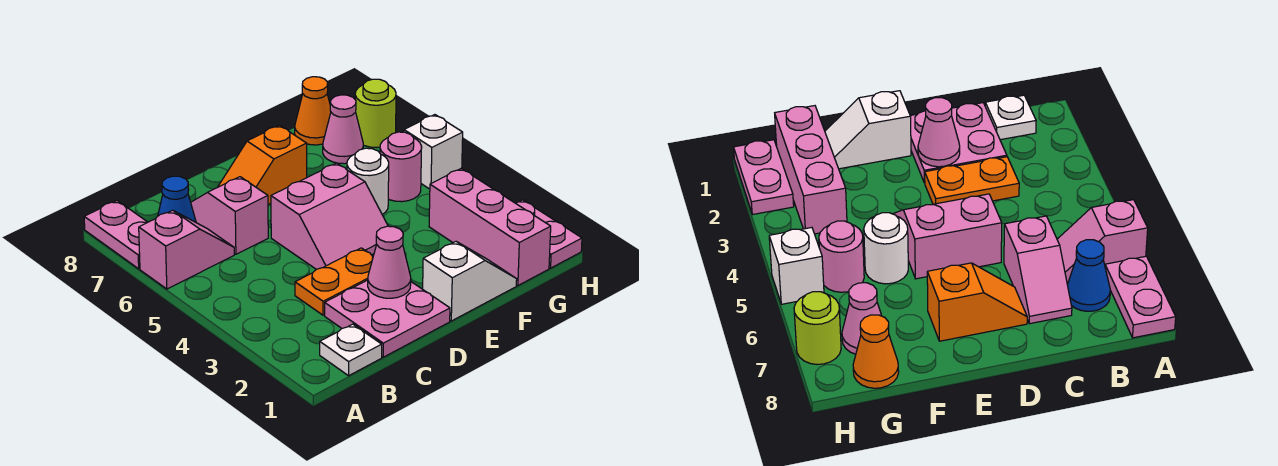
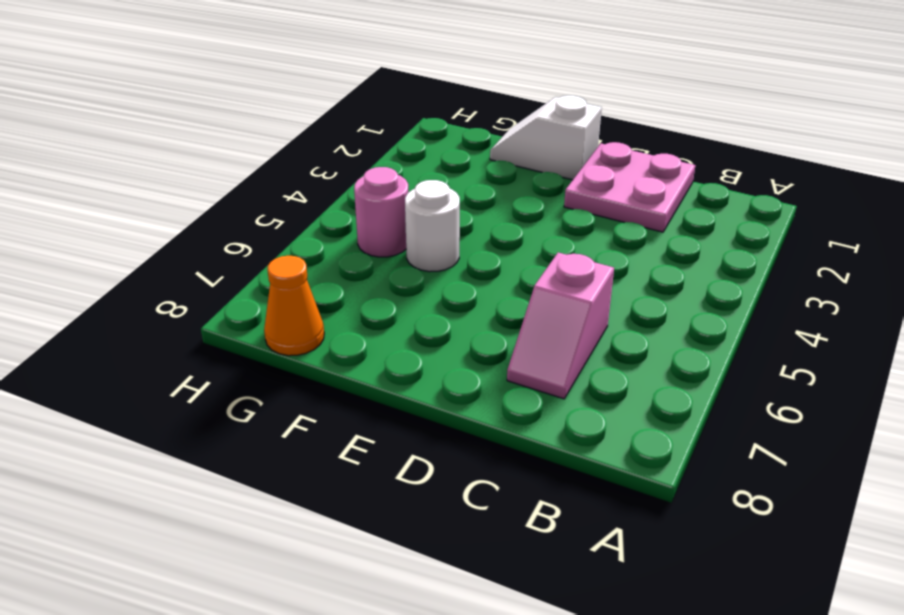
none -> pink slope A6:B6 level 1 top A
none -> pink plate A7:A8 level 1
none -> white plate B1 level 1

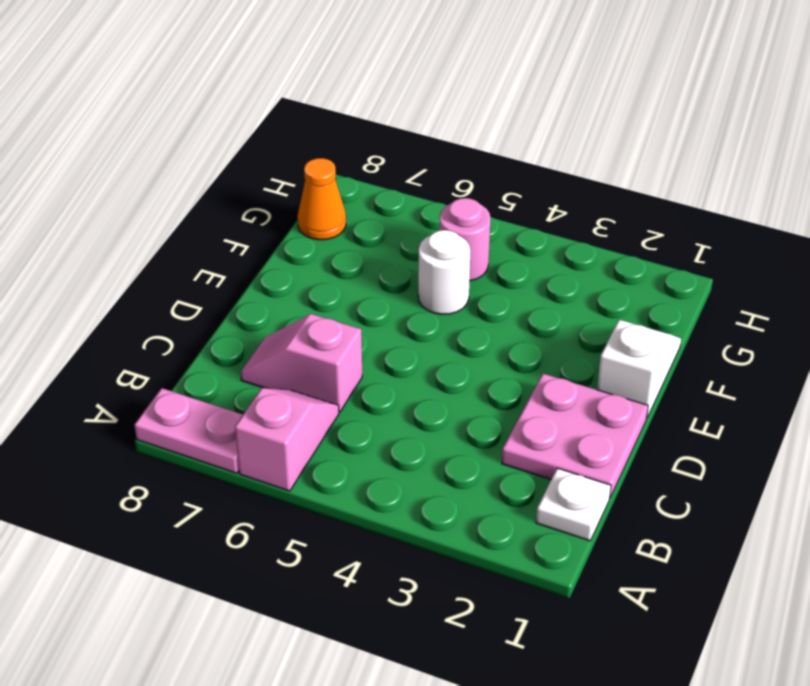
none -> blue cone B7 level 1
none -> orange plate C3:D3 level 1
none -> pink slope D4:E5 level 1 top 5

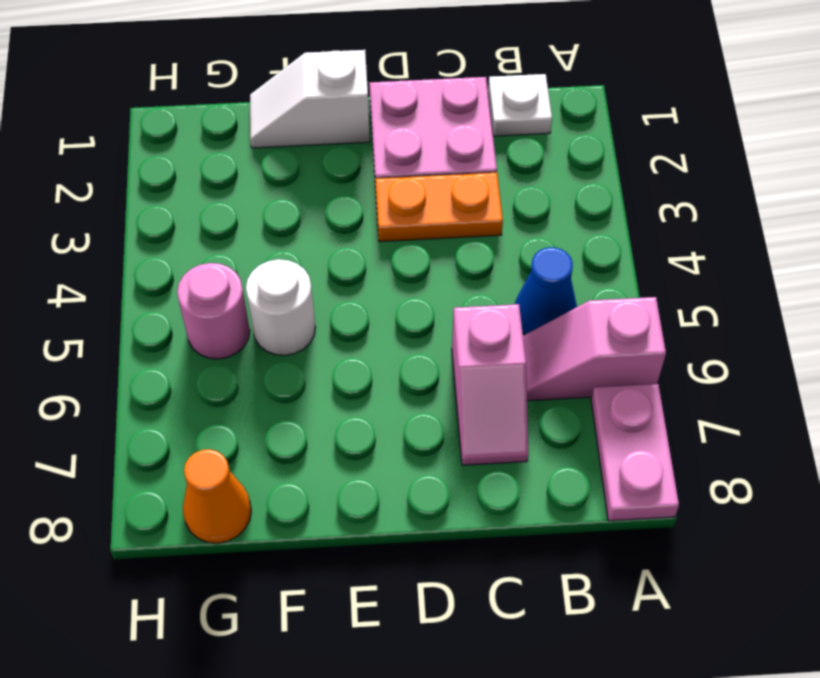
blue cone B5 level 1 -> blue cone B7 level 1
none -> pink slope D4:E5 level 1 top 5
none -> orange slope D7:E7 level 1 top E
none -> pink brick G1:G3 level 1

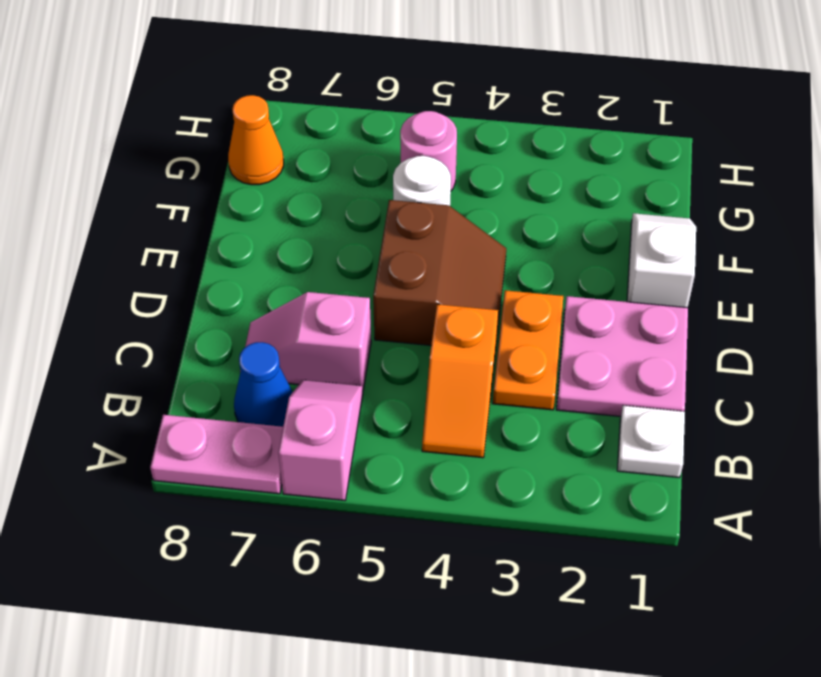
orange slope B4:C4 level 1 top C -> orange slope D7:E7 level 1 top E
brown slope D4:E5 level 1 top 5 -> pink slope D4:E5 level 1 top 5
none -> pink brick G1:G3 level 1
none -> pink cone G7 level 1
none -> pink plate H1:H2 level 1

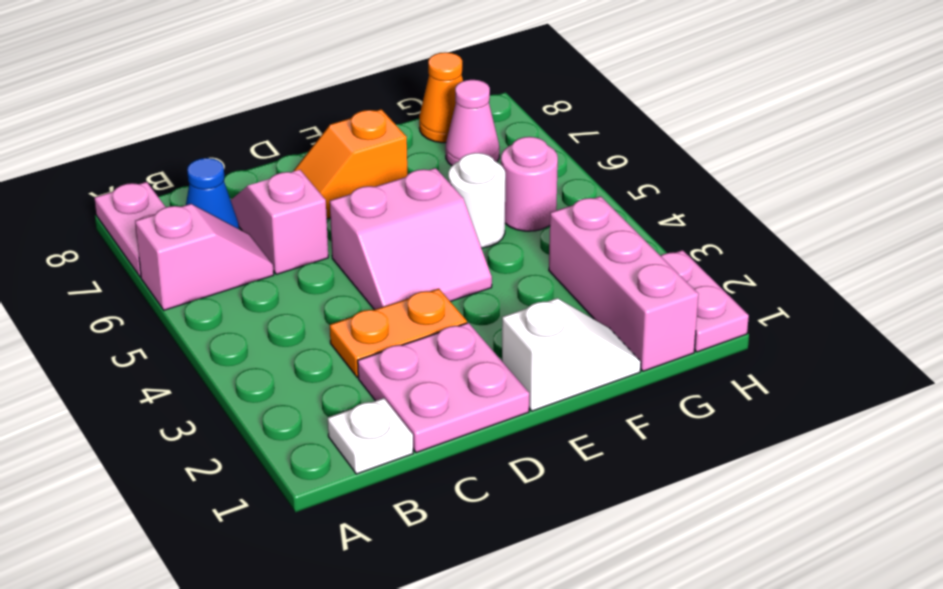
none -> white brick H5 level 1
none -> lime round brick H7 level 1
none -> pink cone D2 level 2

